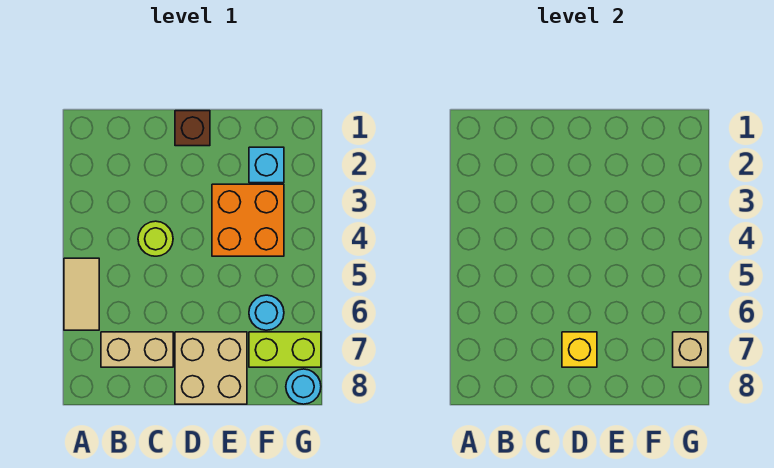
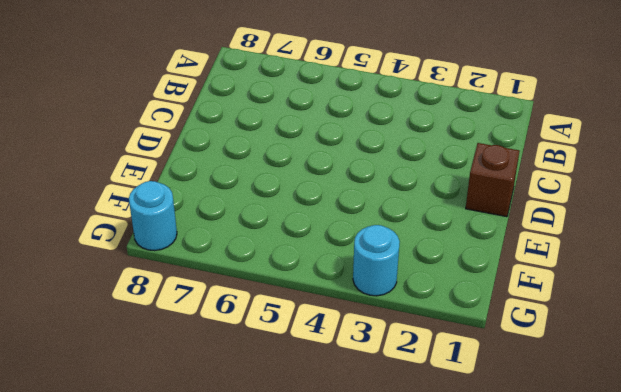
cyan round brick G3 level 1 -> cyan round brick F6 level 1
none -> tan tile A5:A6 level 1
none -> tan brick B7:C7 level 1
none -> lime round brick C4 level 1

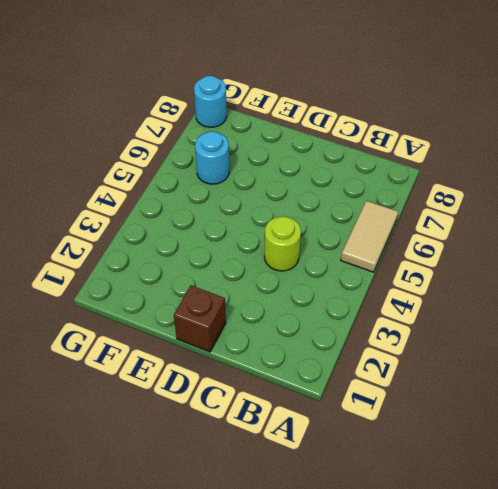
none -> tan brick B7:C7 level 1
none -> tan brick D7:E8 level 1
none -> orange brick E3:F4 level 1

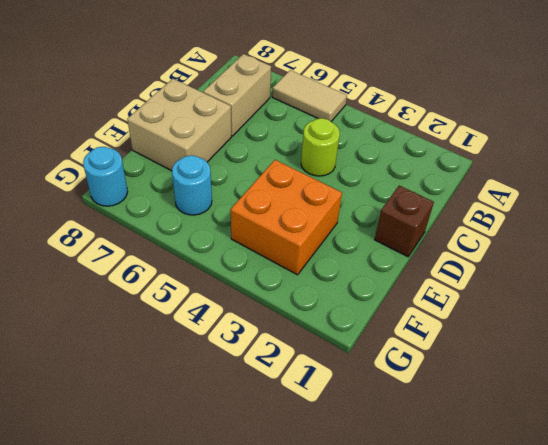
none -> cyan brick F2 level 1
none -> lime brick F7:G7 level 1
none -> yellow brick D7 level 2

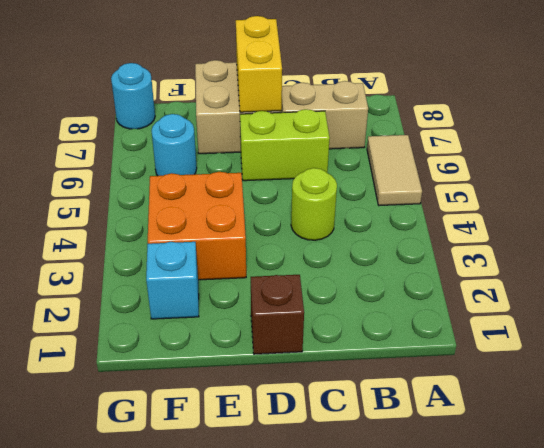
lime brick C6:D6 level 1 -> lime brick F7:G7 level 1
yellow brick D7:D8 level 2 -> yellow brick D7 level 2
none -> tan brick G7 level 2

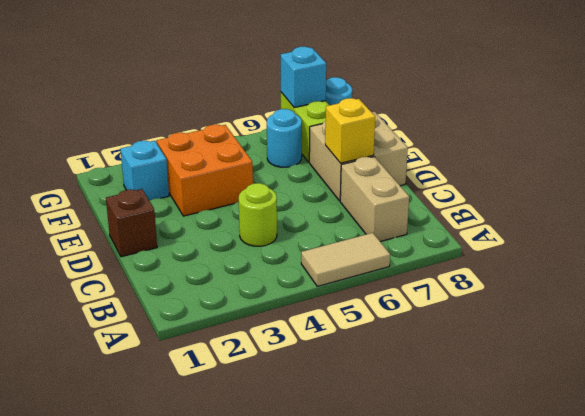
cyan brick G7 level 2 -> tan brick G7 level 2

